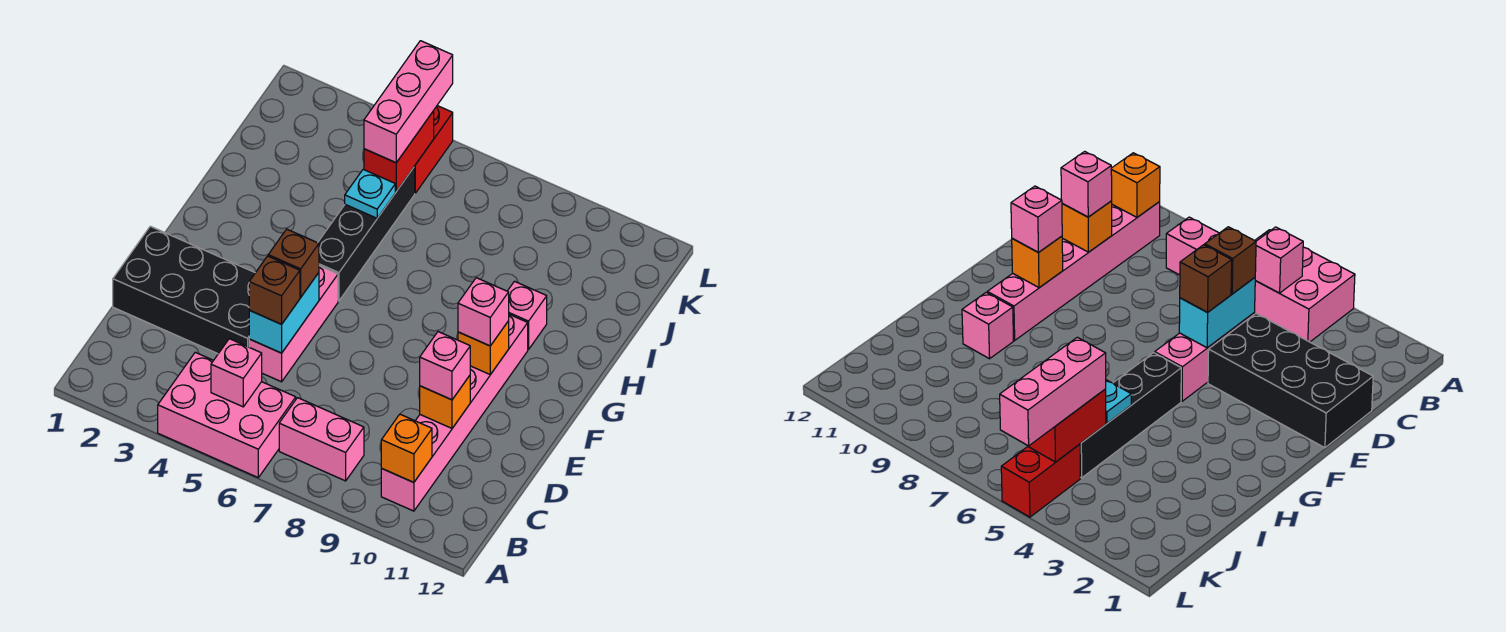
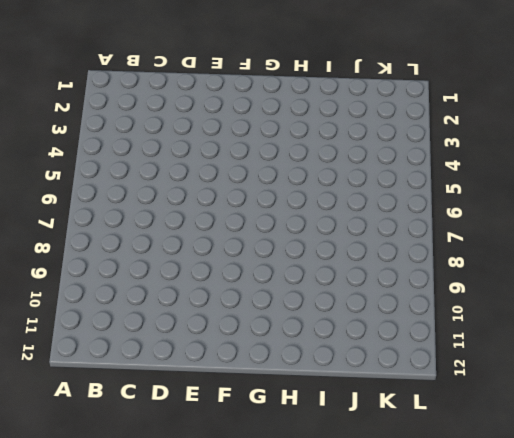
none -> pink brick A4:B6 level 1
none -> pink brick B7:B8 level 1
none -> pink brick B10:G10 level 1

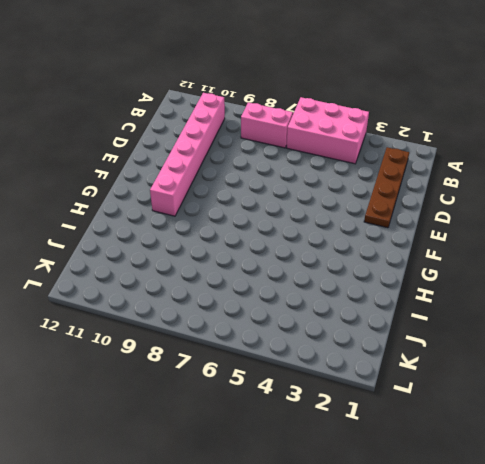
brown plate B2:E2 level 1 -> black brick D1:E4 level 1
none -> pink brick D5:F5 level 1
none -> black brick G5:J5 level 1
none -> pink brick H10 level 1

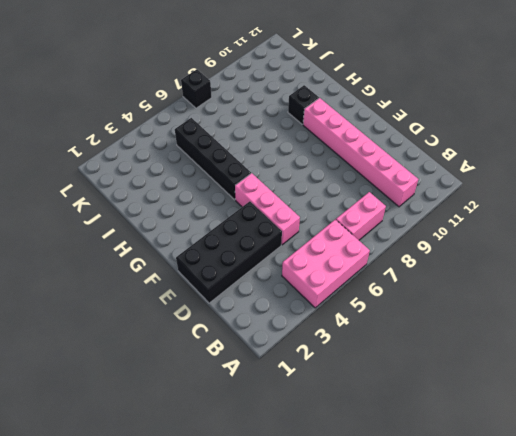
black brick H10 level 1 -> pink brick H10 level 1
black brick L7 level 1 -> none
none -> red brick K5:L5 level 1
none -> pink brick B5 level 2
none -> orange brick B10 level 2

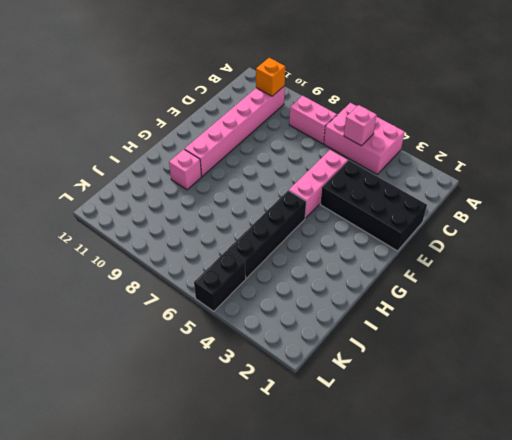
black brick K5:L5 level 1 -> red brick K5:L5 level 1
none -> cyan brick D5:E5 level 2
none -> orange brick D10 level 2
none -> orange brick F10 level 2

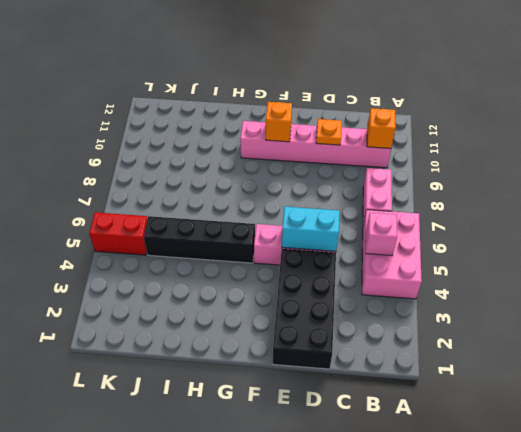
orange plate D10 level 2 -> orange brick D10 level 2
none -> pink brick H10 level 1
none -> cyan plate I5 level 2
none -> red brick J5:K5 level 2

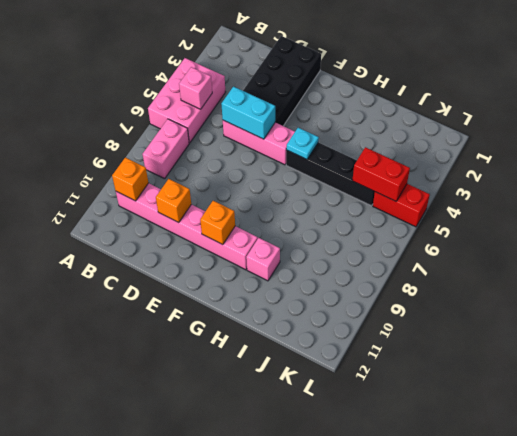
cyan plate G5 level 2 -> cyan plate I5 level 2
none -> brown brick D5 level 3
none -> pink brick D10 level 3
none -> brown brick E5 level 3

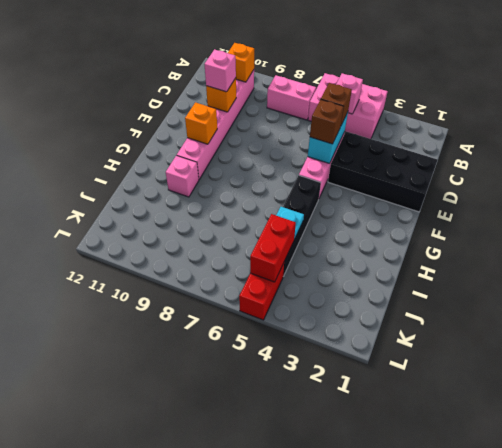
none -> pink brick F10 level 3
none -> pink brick J5:L5 level 3

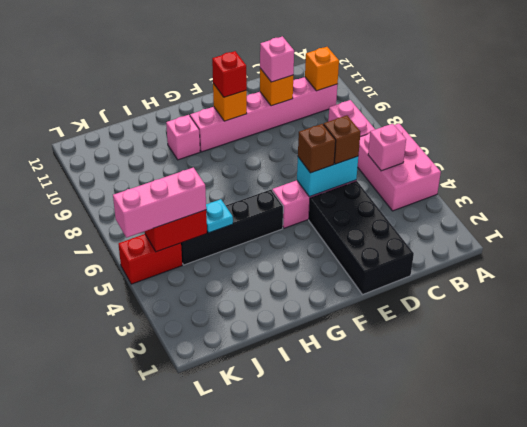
red brick F10 level 3 -> pink brick F10 level 3

